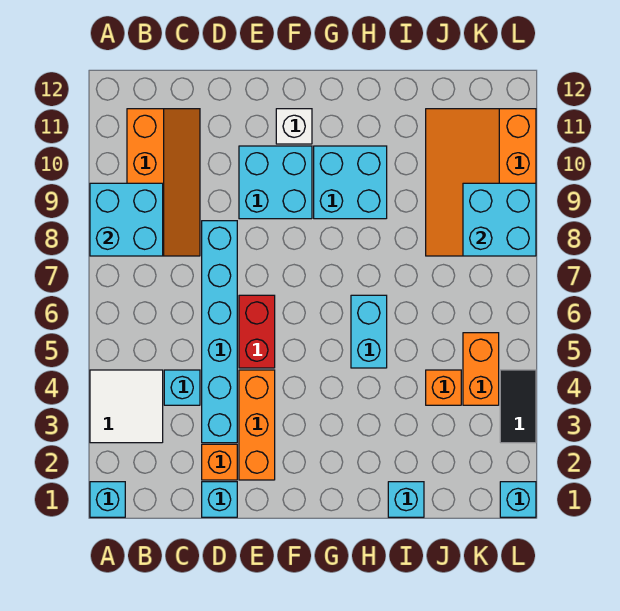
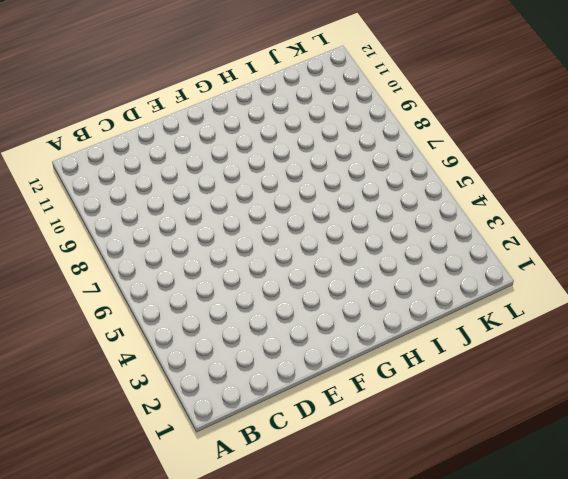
none -> cyan brick A1 level 1
none -> white tile A3:B4 level 1
none -> orange slope B8:C11 level 1 top B

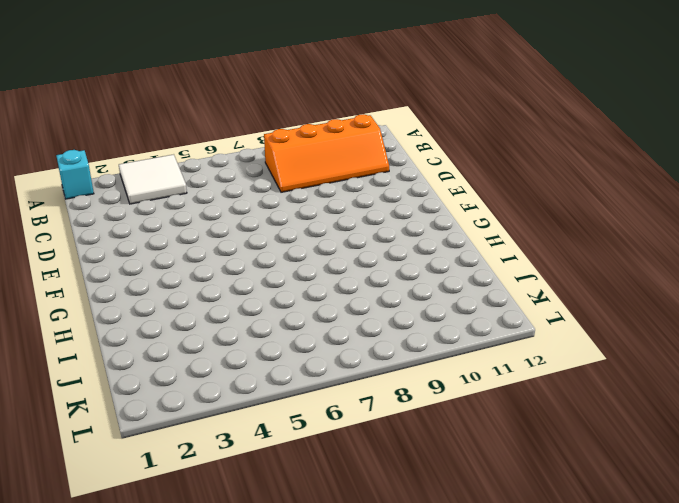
none -> cyan brick C4 level 1
none -> cyan brick D1 level 1
none -> orange brick D2 level 1

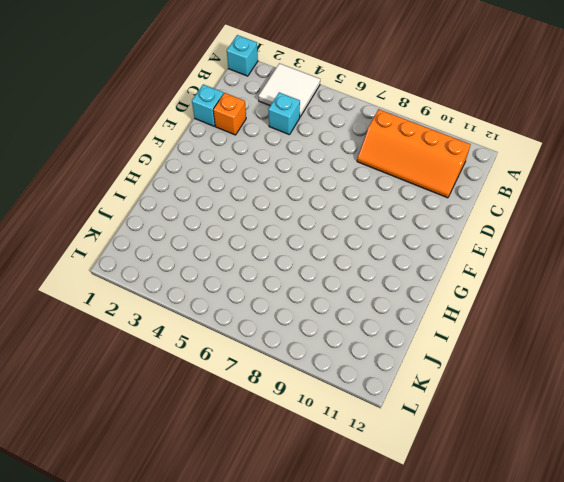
none -> cyan brick D3:D8 level 1
none -> orange brick E2:E4 level 1
none -> red brick E5:E6 level 1

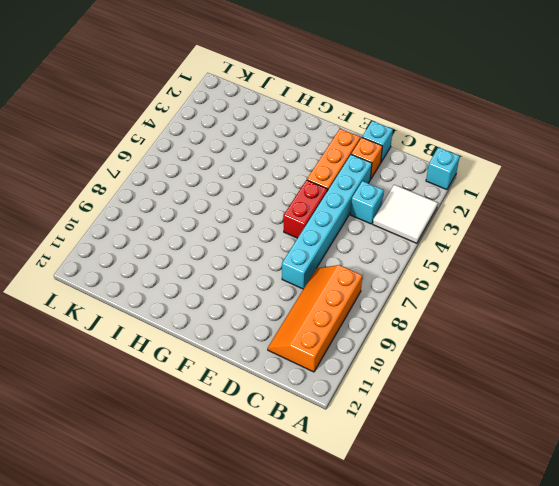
none -> cyan brick E9:F10 level 1
none -> white brick F11 level 1
none -> cyan brick G9:H10 level 1

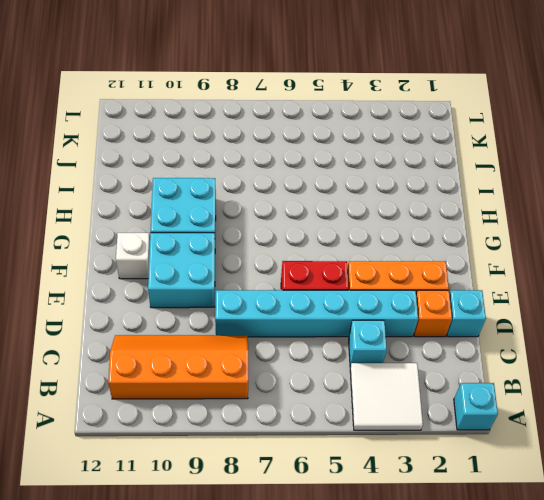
none -> cyan brick H5:H6 level 1
none -> cyan brick I1 level 1
none -> orange brick J4 level 1

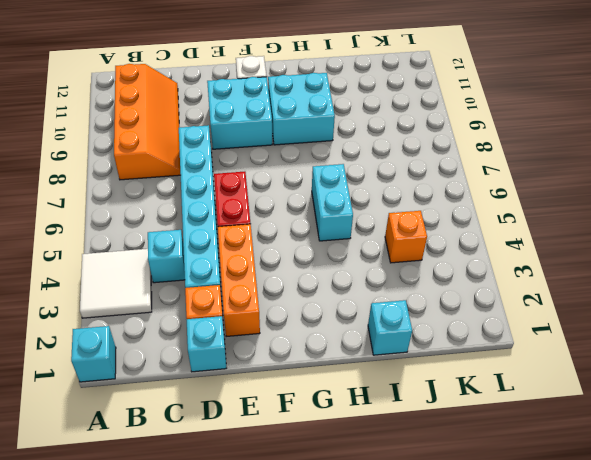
none -> orange slope J8:L11 level 1 top L
none -> orange brick K4:K5 level 1
none -> cyan brick L1 level 1

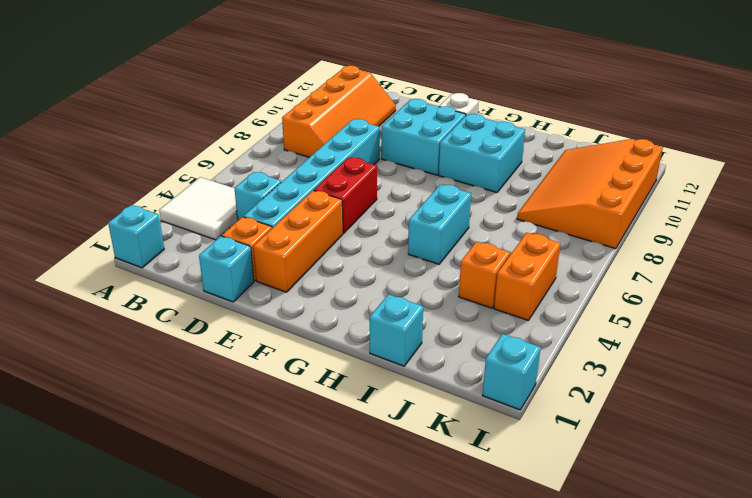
none -> black tile L3:L4 level 1
none -> cyan brick A8:B9 level 2
none -> cyan brick K8:L9 level 2

